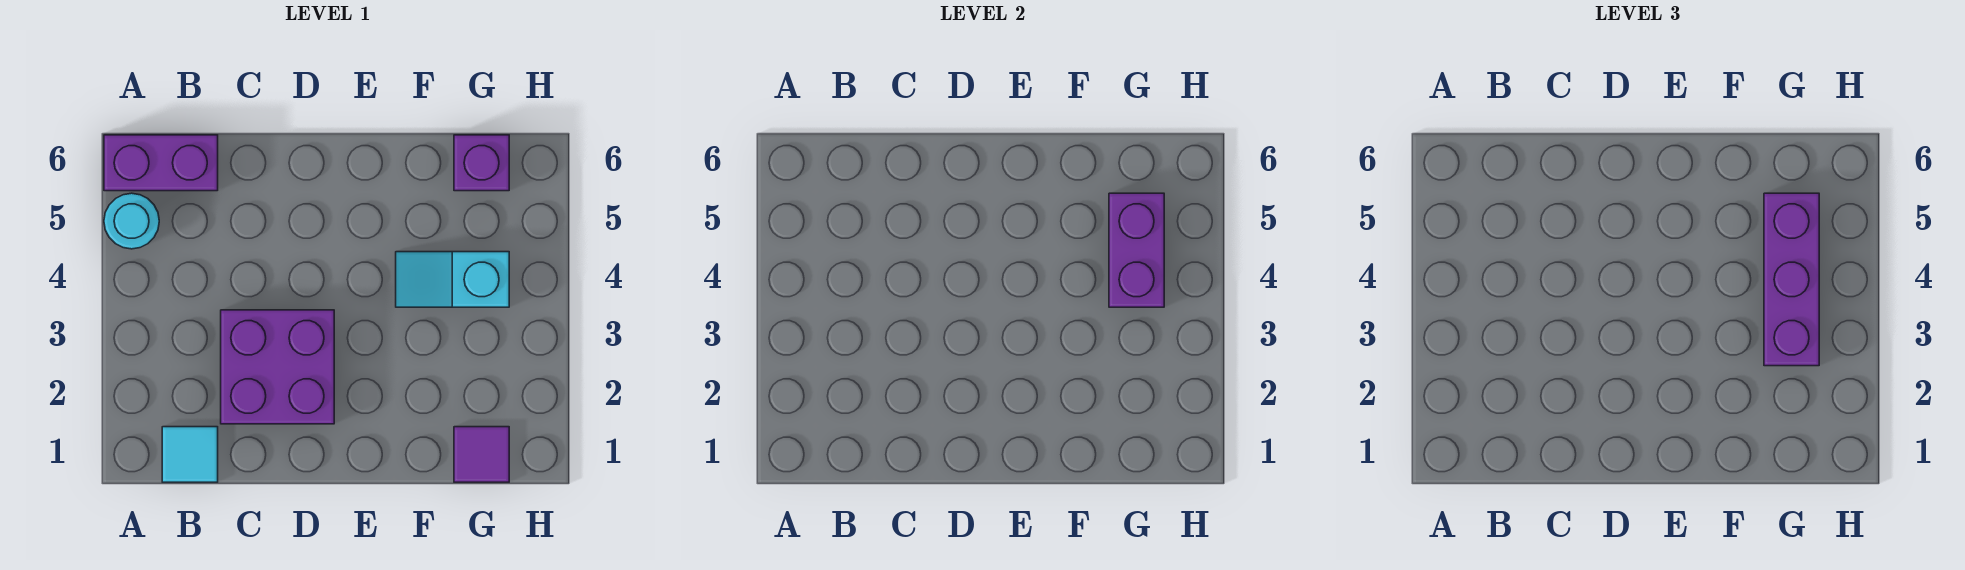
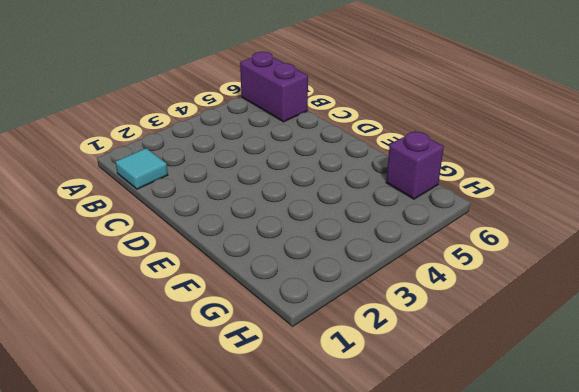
none -> cyan round brick A5 level 1
none -> purple brick C2:D3 level 1

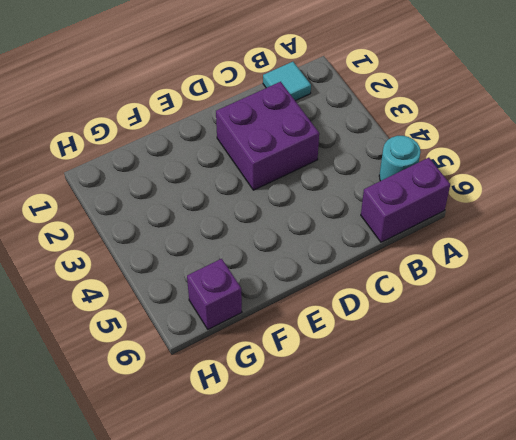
none -> cyan slope F4:G4 level 1 top G
none -> purple tile G1 level 1

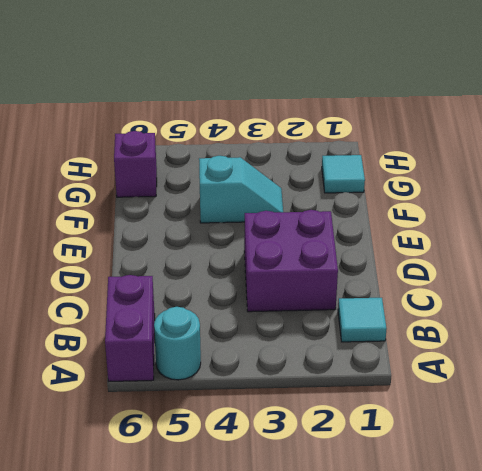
cyan slope F3:F4 level 1 top 4 -> cyan slope F4:G4 level 1 top G
cyan tile G1 level 1 -> purple tile G1 level 1
none -> purple brick G4:G5 level 2
none -> purple brick G3:G5 level 3

